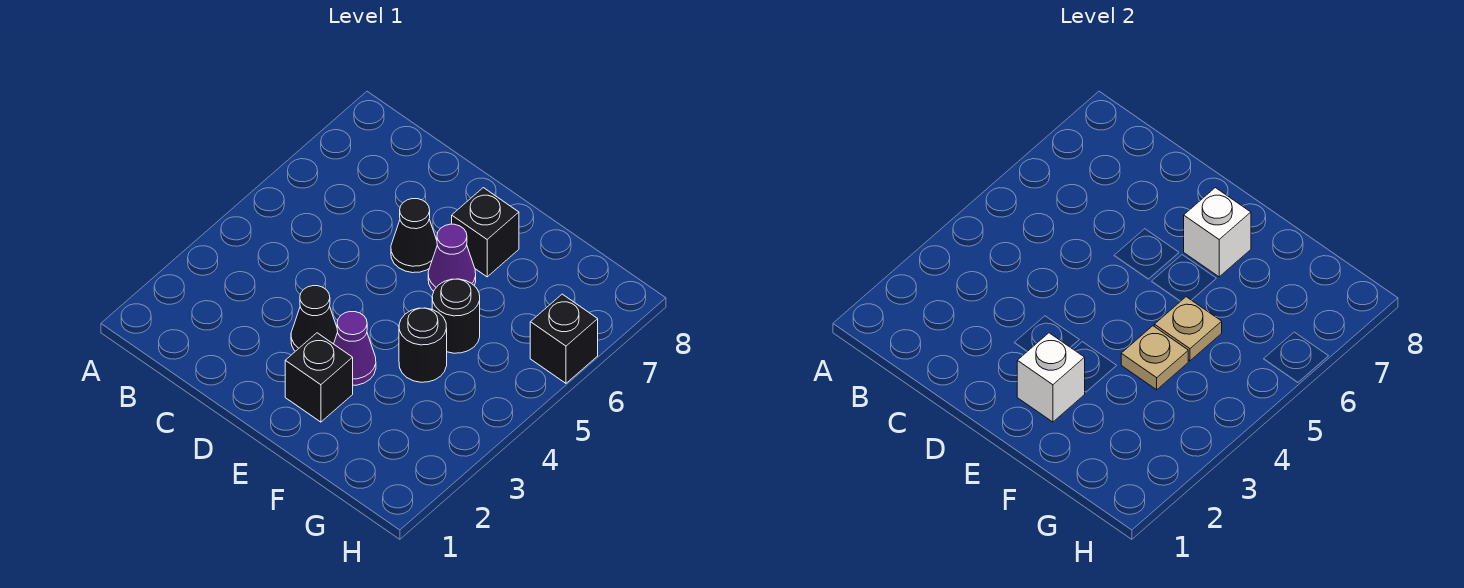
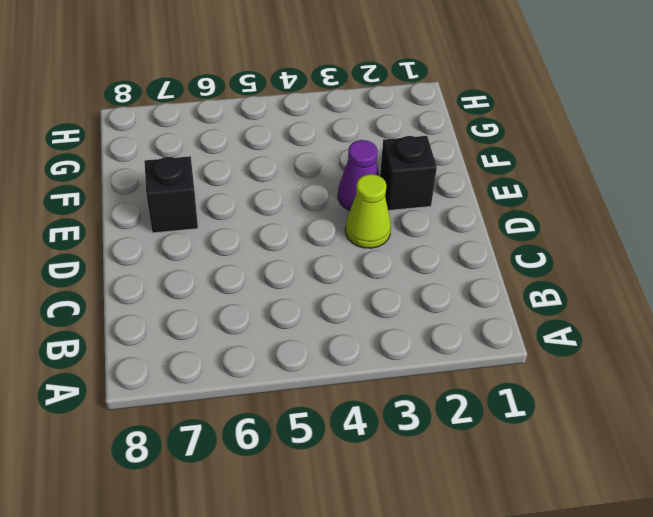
lime cone D3 level 1 -> black cone D3 level 1
none -> black cone D6 level 1
none -> purple cone E6 level 1
none -> black round brick F4 level 1

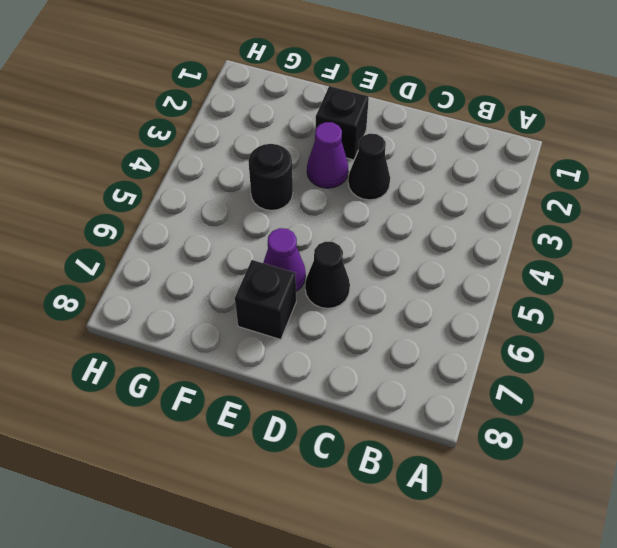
none -> black round brick F5 level 1
none -> black brick H6 level 1
none -> white brick E2 level 2

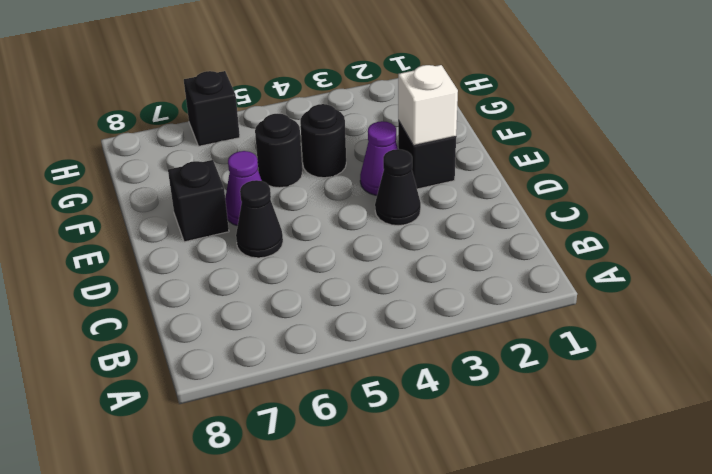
none -> white brick E7 level 2
none -> tan plate F4 level 2
none -> tan plate F5 level 2

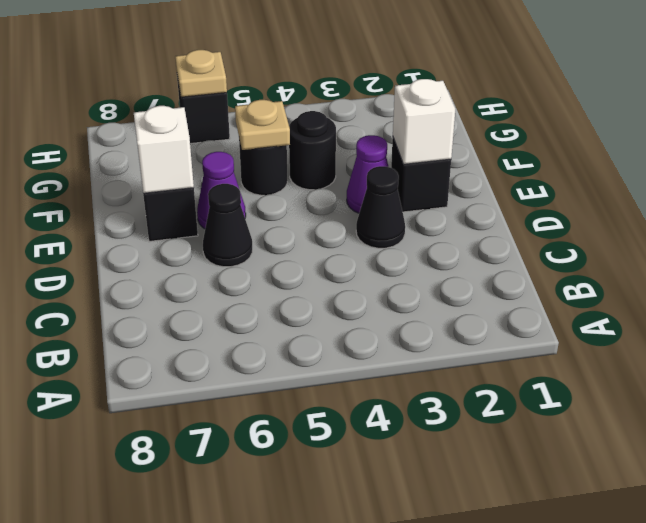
tan plate H6 level 2 -> tan plate F4 level 2

